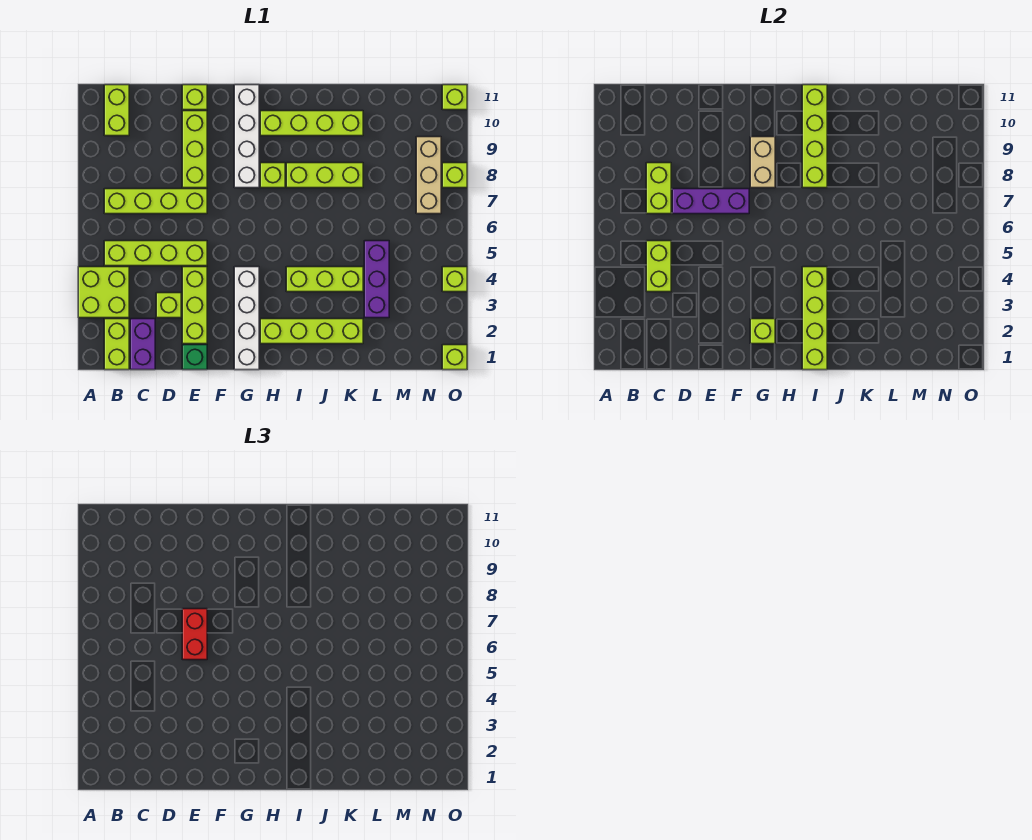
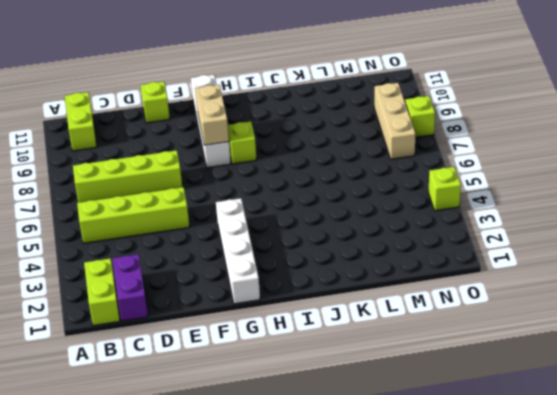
none -> lime brick A3:B4 level 1
none -> lime brick D3 level 1
none -> green brick E1 level 1
none -> lime brick E2:E4 level 1

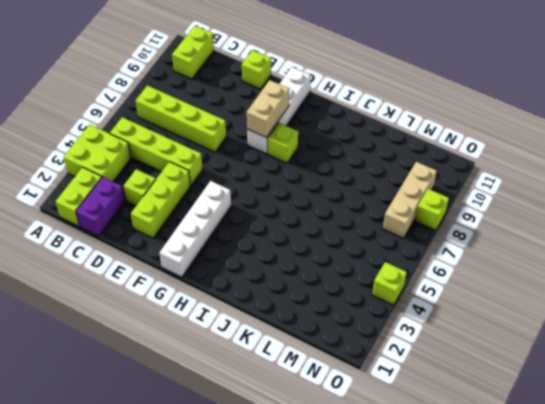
none -> green brick E1 level 1
none -> lime brick E8:E10 level 1
none -> lime brick H2:K2 level 1
none -> lime brick H10:K10 level 1

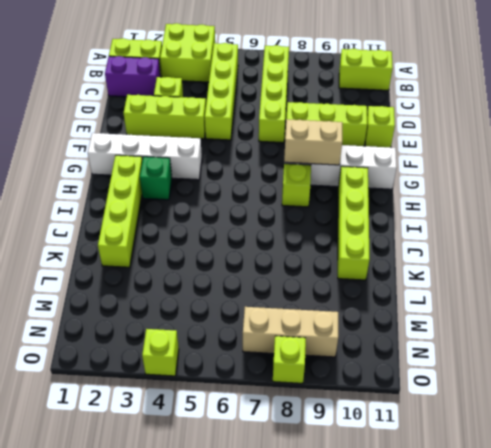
green brick H3 level 1 -> green brick E1 level 1
none -> lime brick I4:K4 level 1
none -> lime brick I8:K8 level 1
none -> purple brick L3:L5 level 1
none -> lime brick O1 level 1

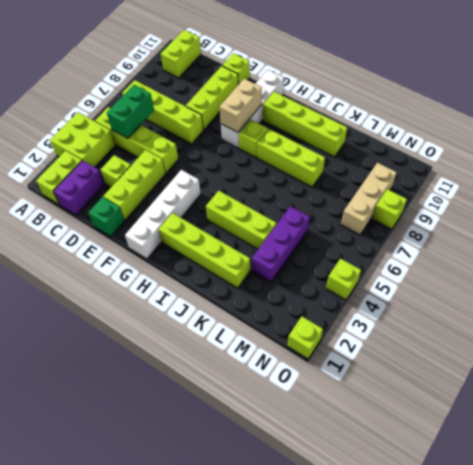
green brick C5:C6 level 2 -> lime brick C4:C5 level 2
none -> lime brick O11 level 1
none -> lime brick C7:C8 level 2
none -> purple brick D7:F7 level 2
none -> lime brick G2 level 2

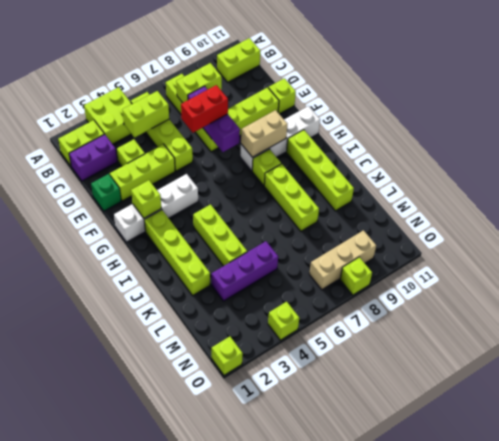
none -> lime brick O11 level 1
none -> lime brick I1:I4 level 2
none -> lime brick I8:I11 level 2

